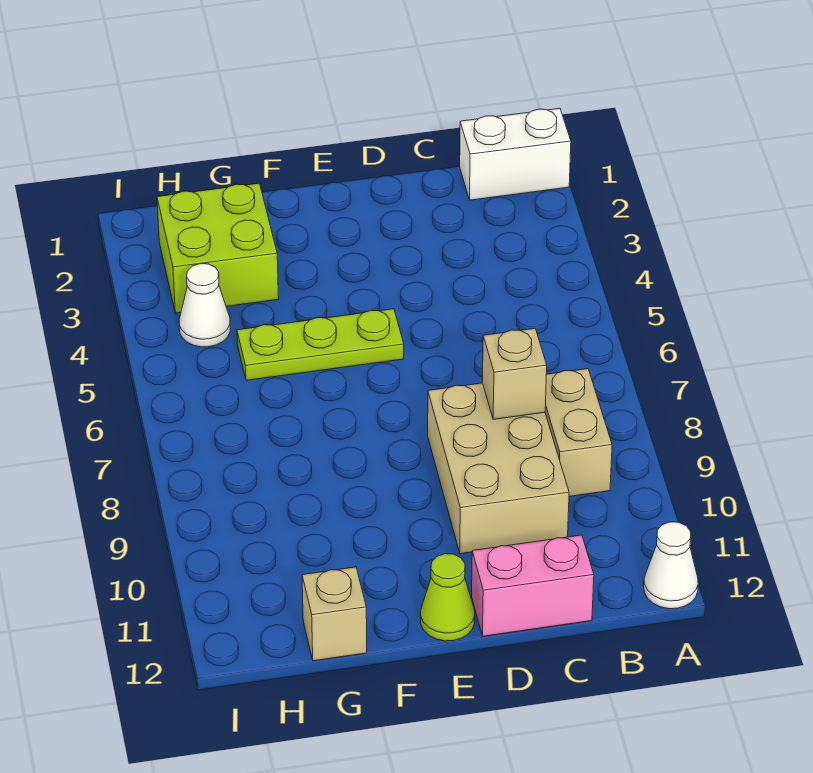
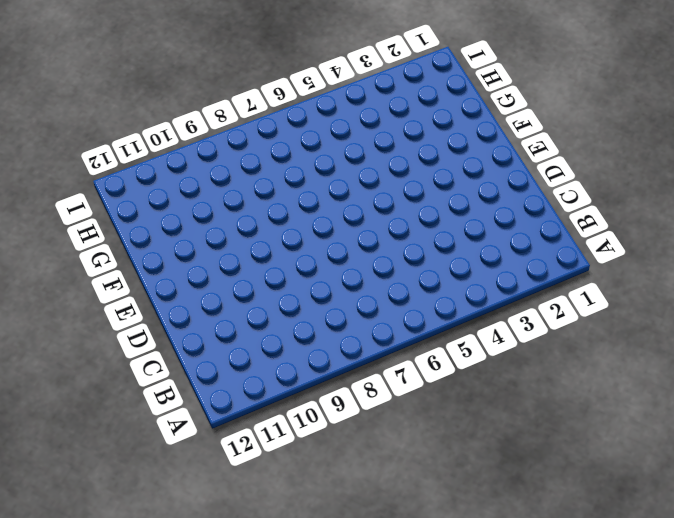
none -> white brick A1:B1 level 1
none -> white cone A12 level 1

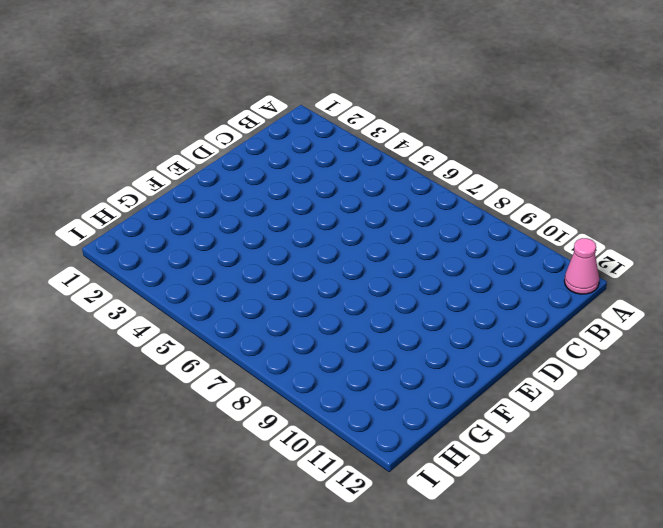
pink cone A12 level 1 -> white cone A12 level 1
none -> white brick A1:B1 level 1
none -> tan brick B8:B9 level 1

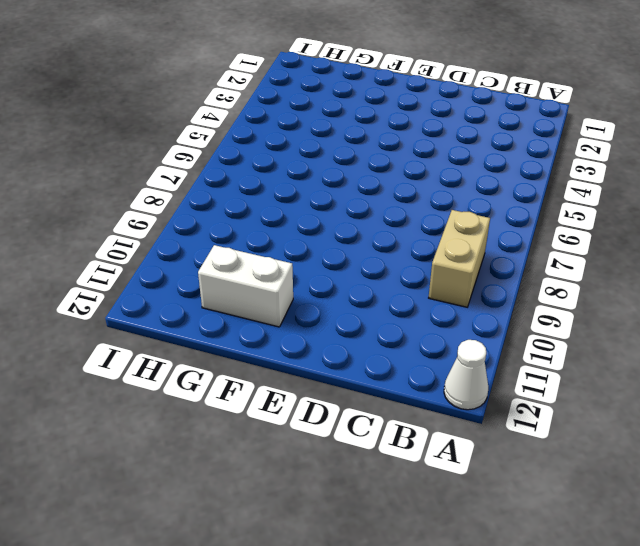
white brick F11:G11 level 1 -> white brick A1:B1 level 1
none -> tan brick C8:D10 level 1
none -> pink brick C12:D12 level 1

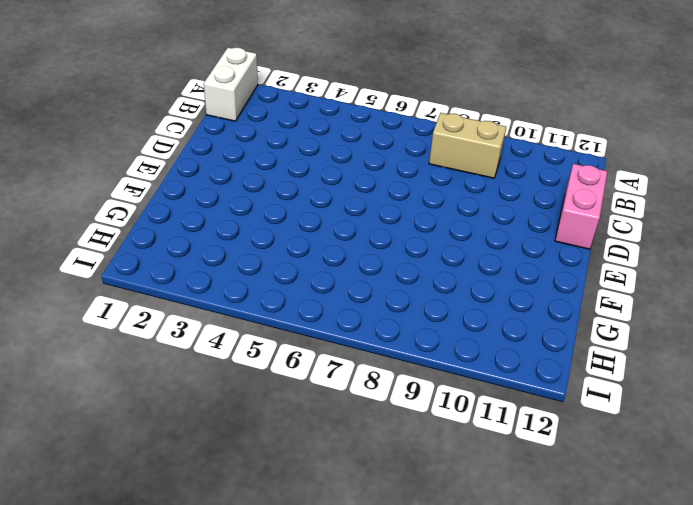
none -> white cone A12 level 1
none -> tan brick C8:D10 level 1

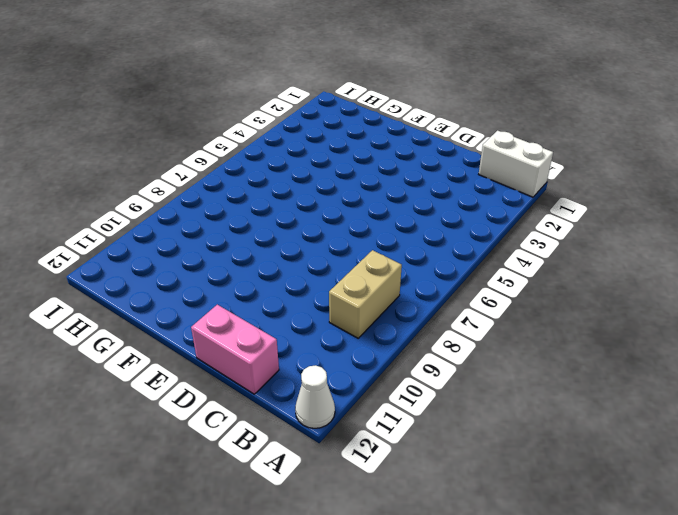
none -> tan brick C8:D10 level 1
none -> lime plate E5:G5 level 1

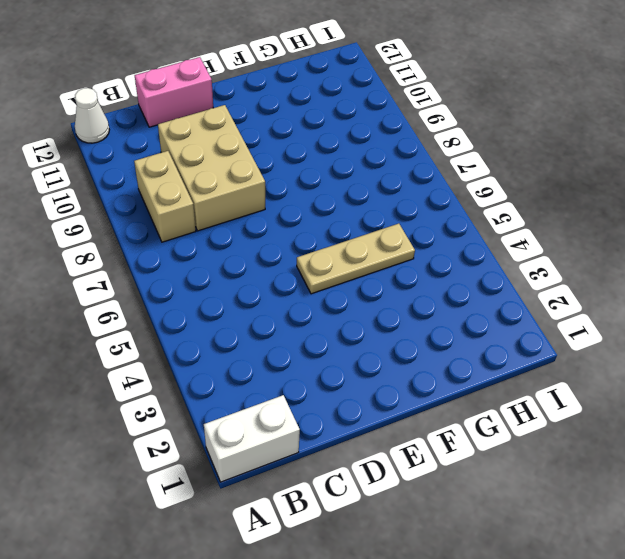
tan plate E5:G5 level 1 -> lime plate E5:G5 level 1
none -> lime cone E12 level 1
none -> lime brick G2:H3 level 1

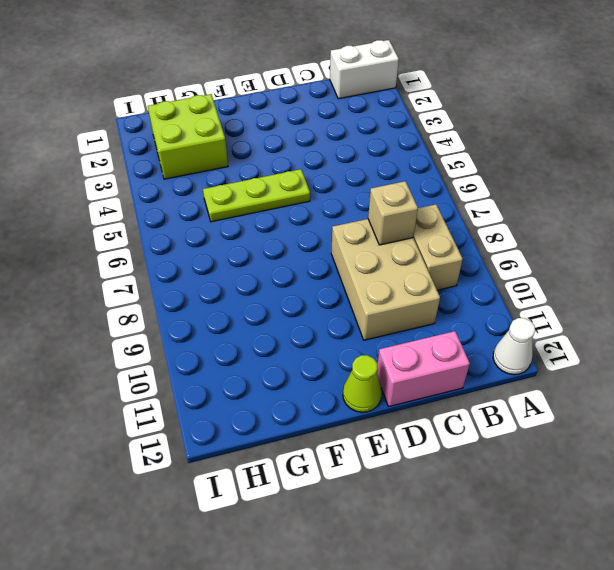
none -> tan brick G12 level 1
none -> white cone H4 level 1

